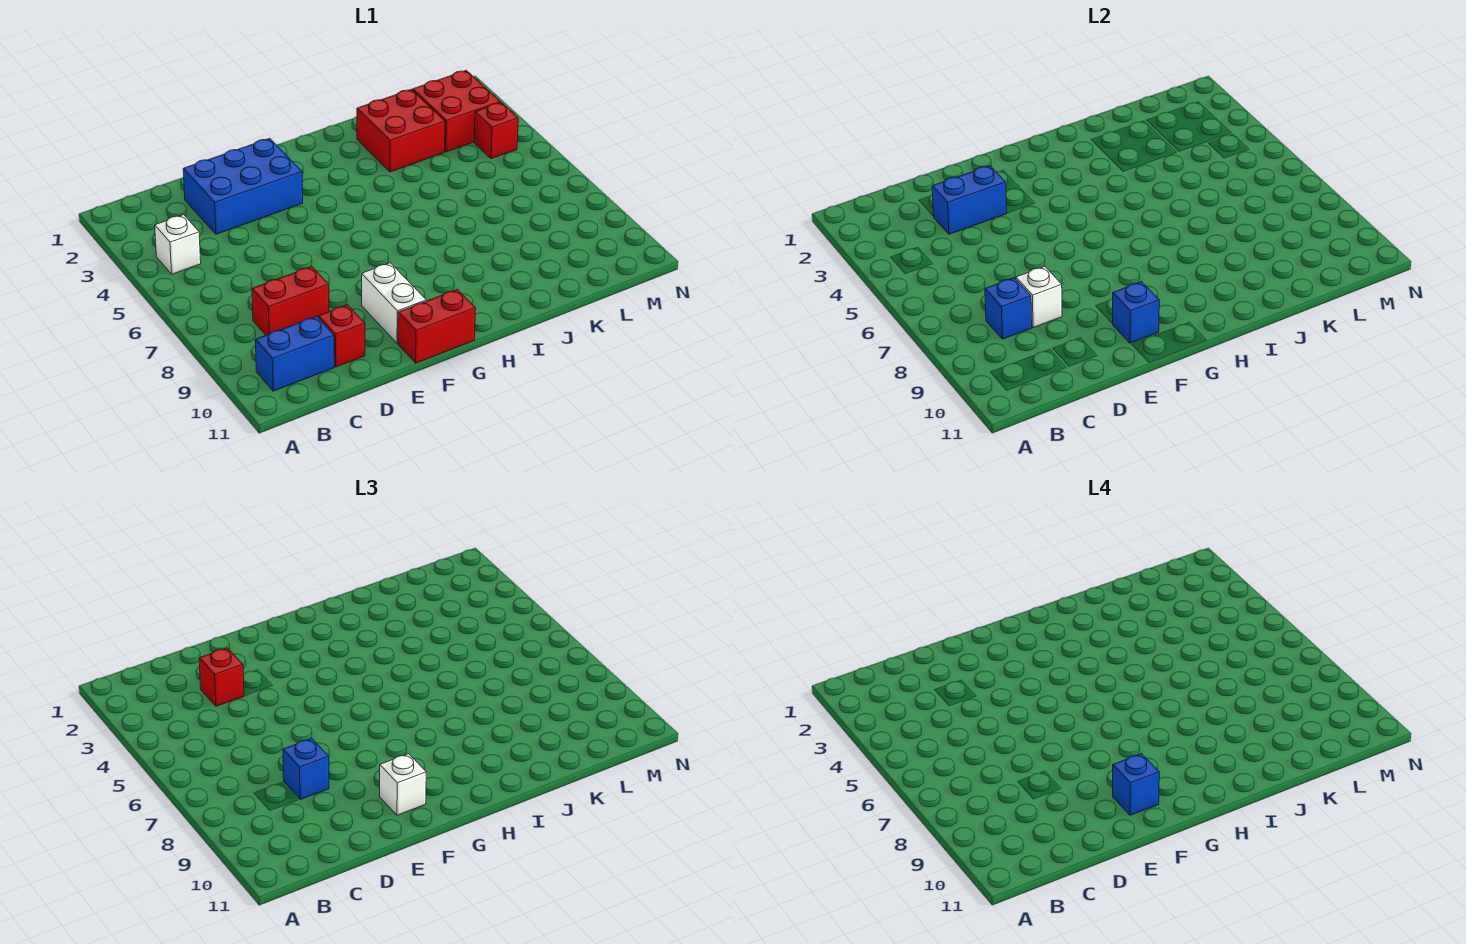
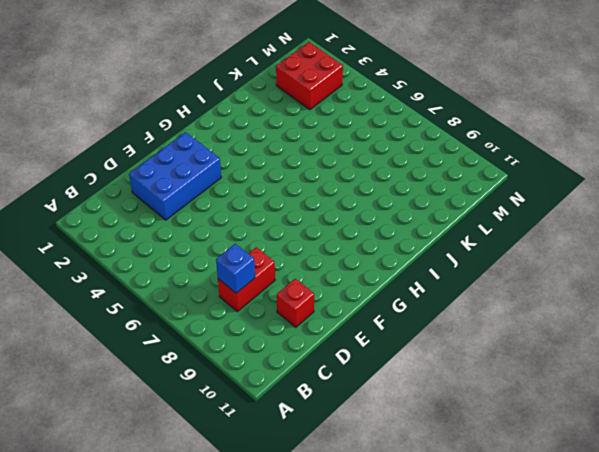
none -> white brick B4 level 1
none -> blue brick B10:C10 level 1
none -> white brick F9:F10 level 1

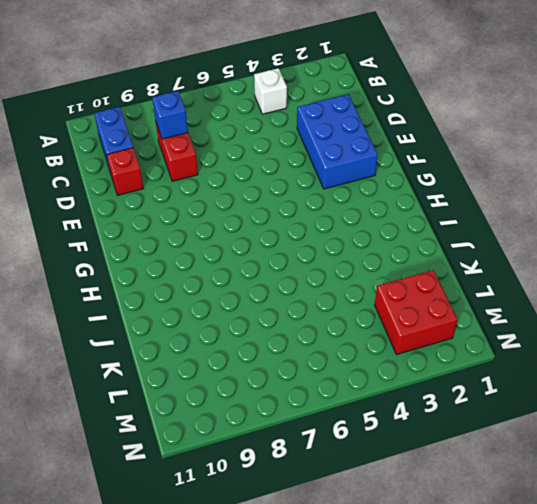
none -> white brick F9:F10 level 1
none -> red brick F11:G11 level 1
none -> red brick J2:K3 level 1

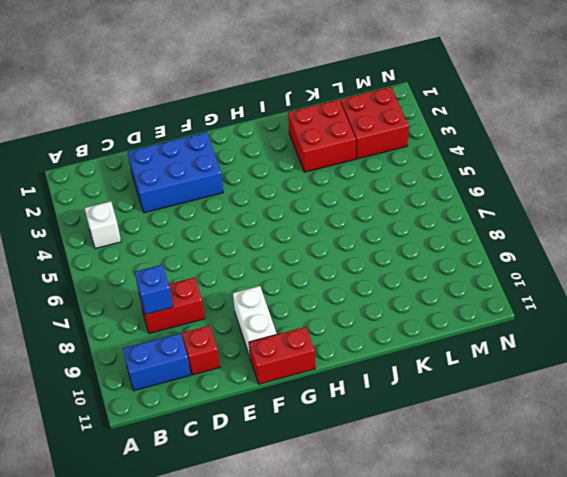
none -> red brick M4 level 1
none -> blue brick D3:E3 level 2
none -> white brick D8 level 2

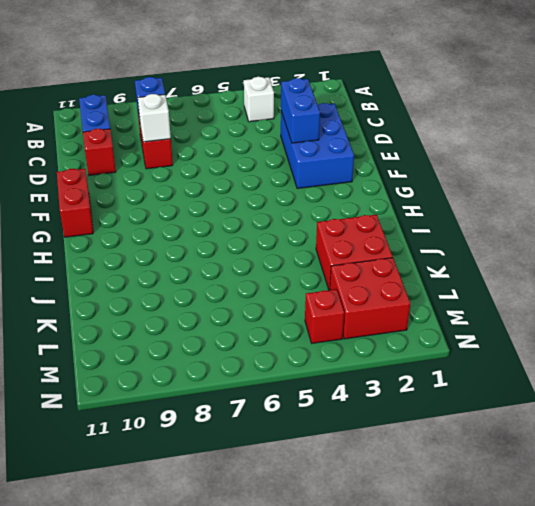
none -> white brick F9:F10 level 1
none -> blue brick F10 level 2
none -> red brick D3 level 3

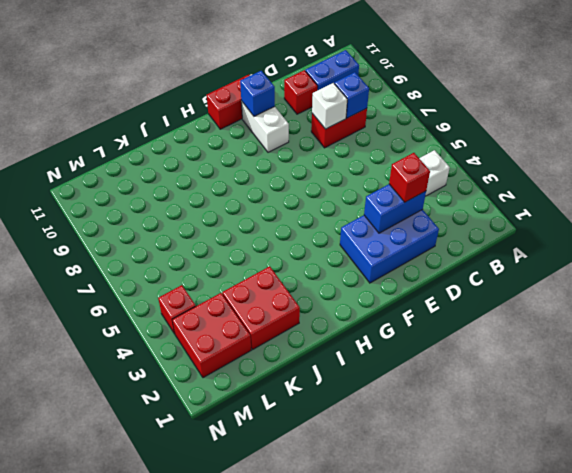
none -> blue brick D8 level 3
none -> white brick F10 level 3
none -> blue brick F10 level 4

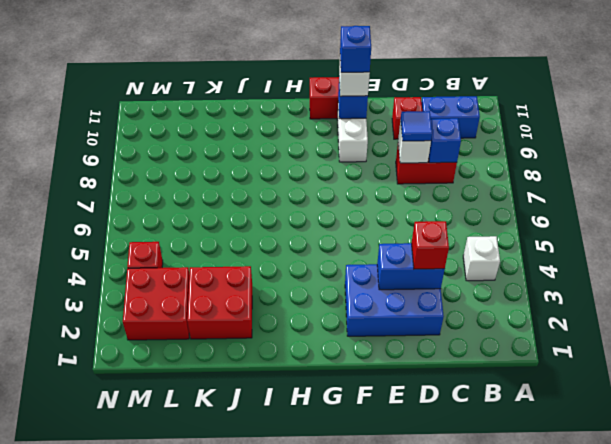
blue tile D8 level 3 -> blue brick D8 level 3

